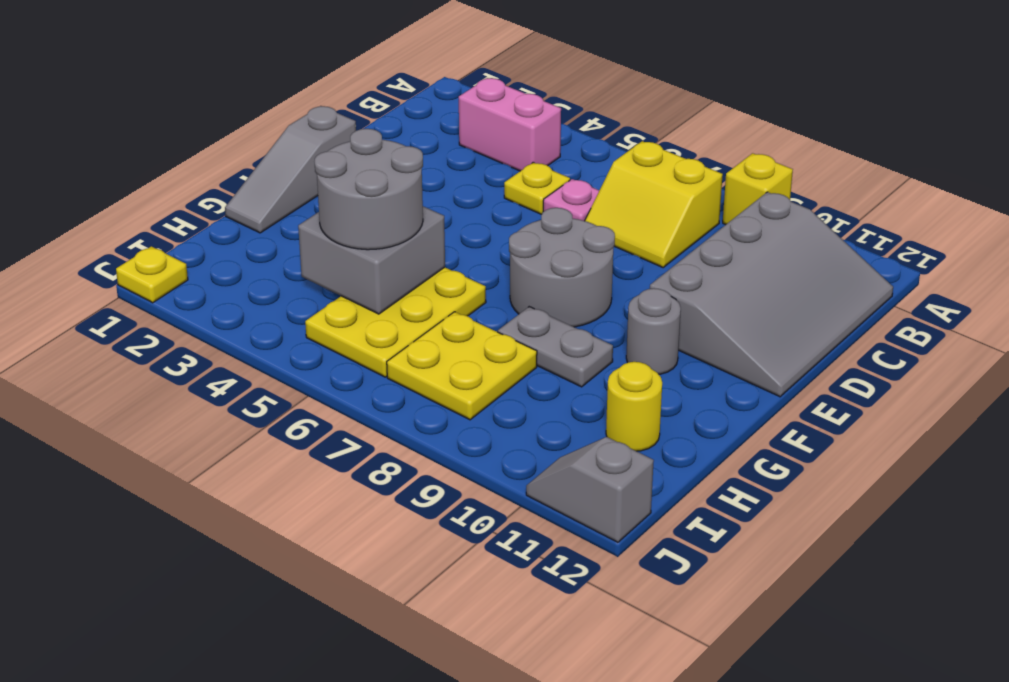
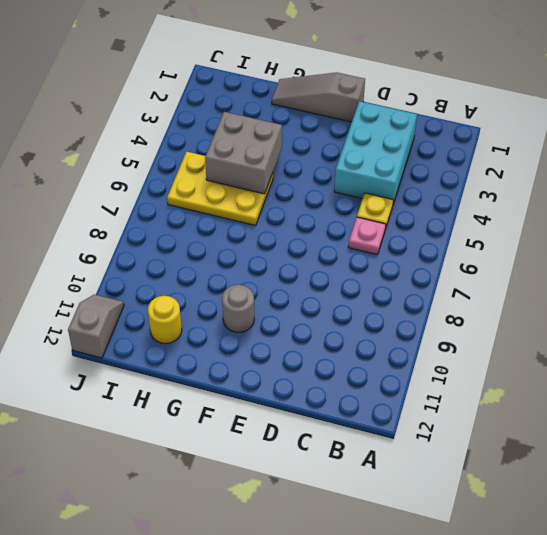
cyan brick C2:D4 level 1 -> none
none -> yellow brick A9 level 1
none -> pink brick B3:B4 level 1
none -> yellow slope B7:C8 level 1 top B

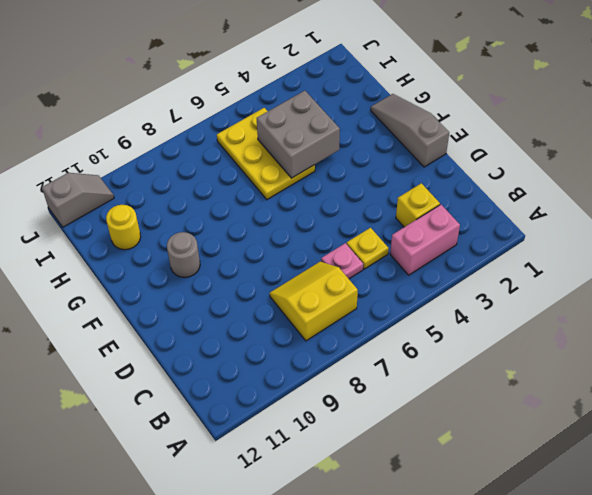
yellow brick C3 level 1 -> yellow brick A9 level 1
none -> grey slope B10:E12 level 1 top 10
none -> grey round brick E7:F8 level 1
none -> grey plate G8:G9 level 1

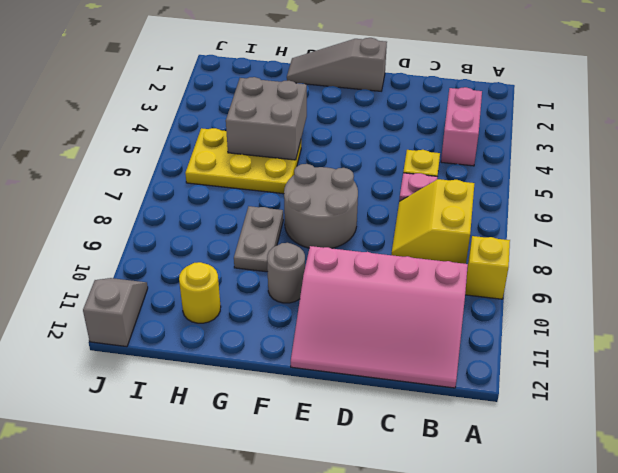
pink slope B10:E12 level 1 top 10 -> grey slope B10:E12 level 1 top 10
none -> yellow plate H7:I8 level 1
none -> yellow plate J1 level 1
none -> grey round brick G4:H5 level 3

